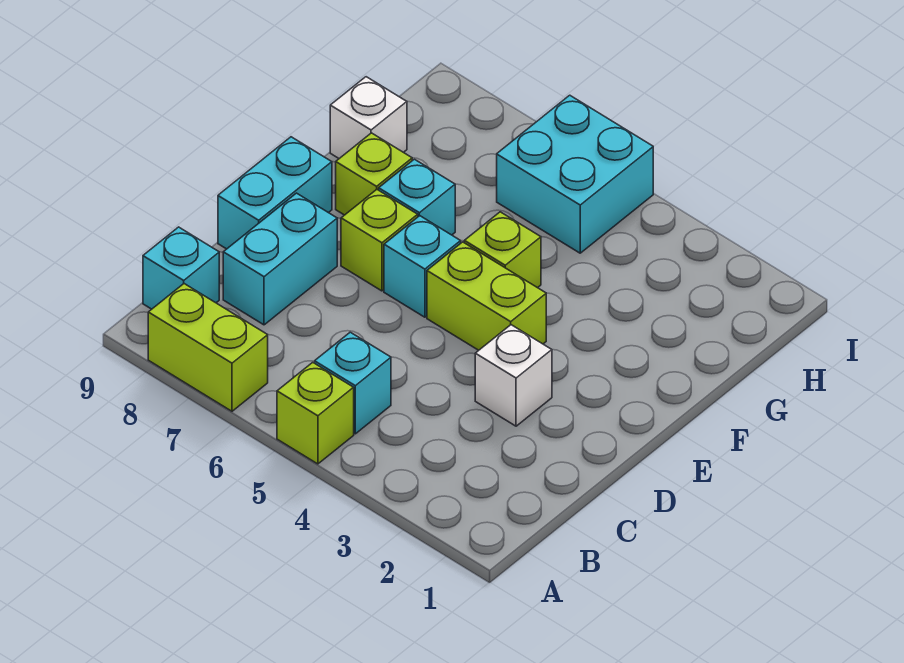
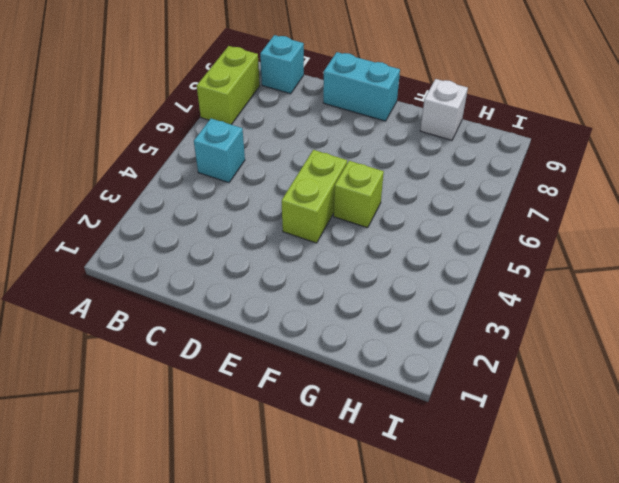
none -> lime brick A5 level 1
none -> cyan brick C8:D8 level 1
none -> white brick D3 level 1

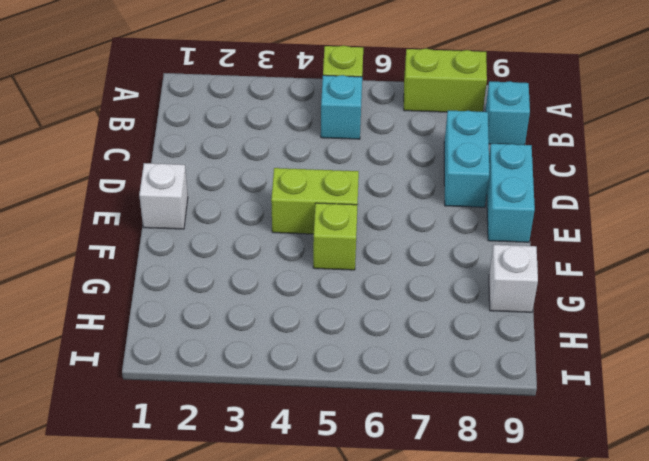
white brick E1 level 1 -> white brick D3 level 1
none -> cyan brick E6 level 1
none -> lime brick E7 level 1
none -> cyan brick F7 level 1

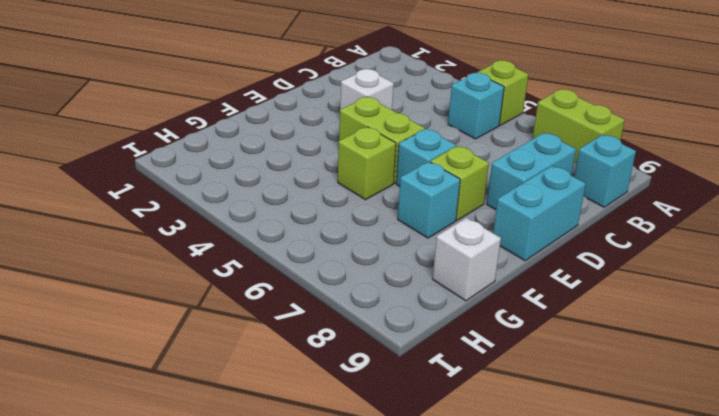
none -> lime brick F8 level 1
none -> cyan brick H5:I6 level 1

